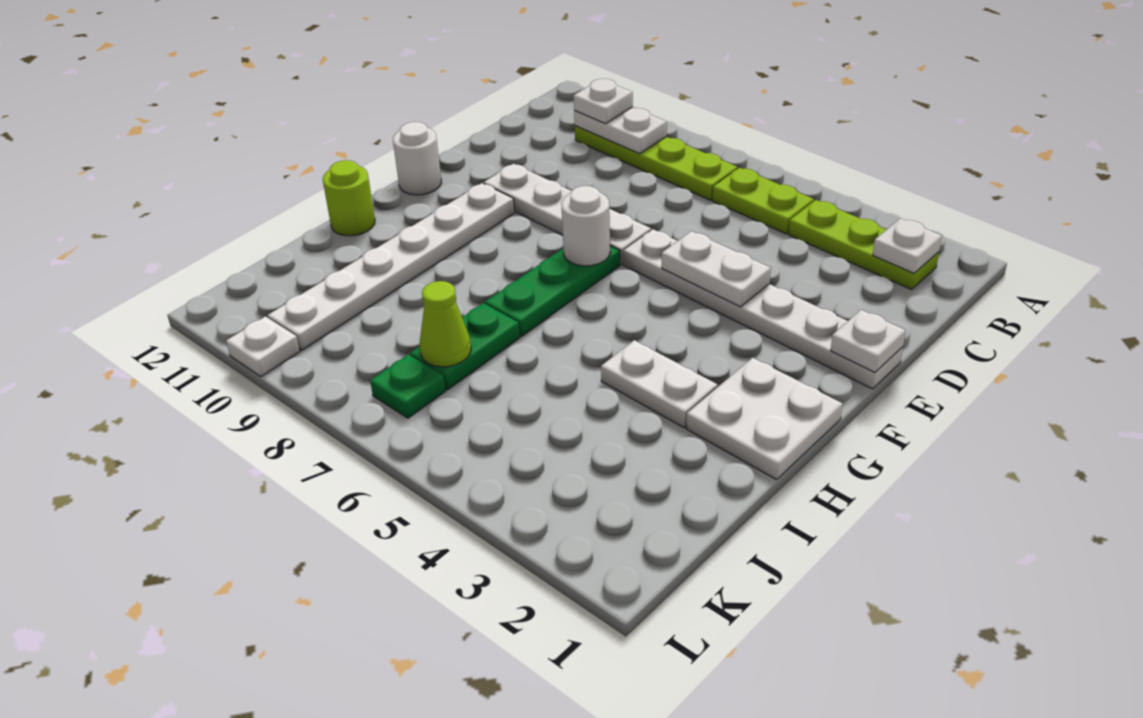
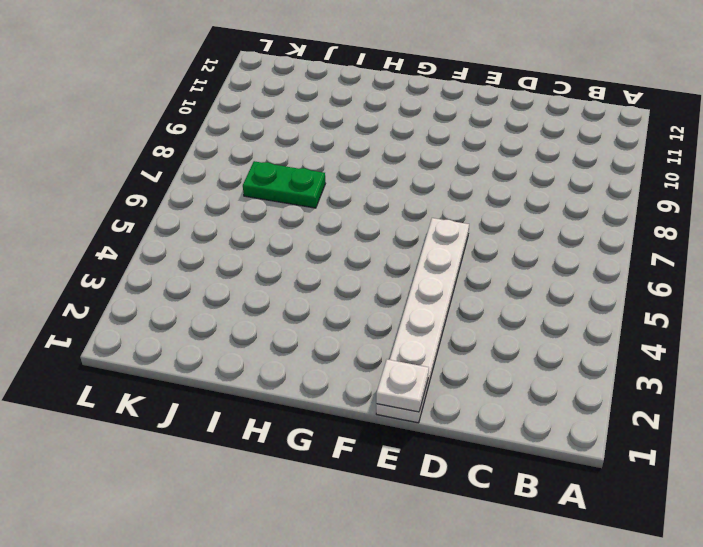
none -> lime plate B2:B4 level 1
none -> lime plate B5:B6 level 1
none -> lime plate B7:B10 level 1

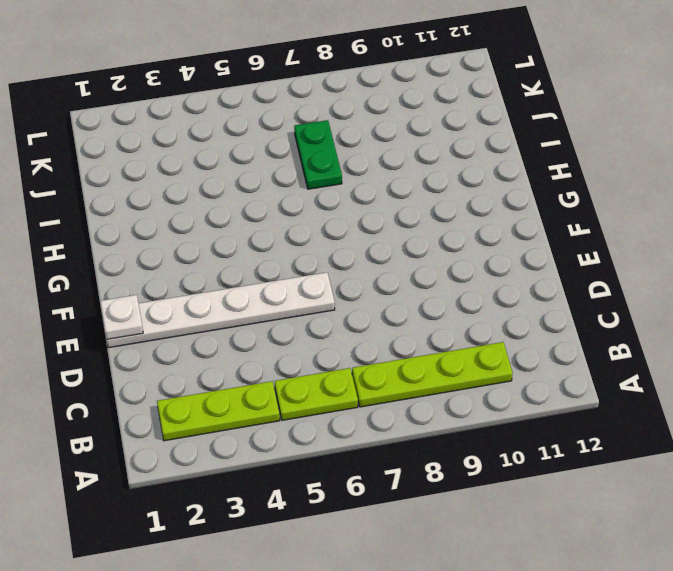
none -> white plate E7:E10 level 1
none -> green plate F7:H7 level 1
none -> white plate F10:K10 level 1

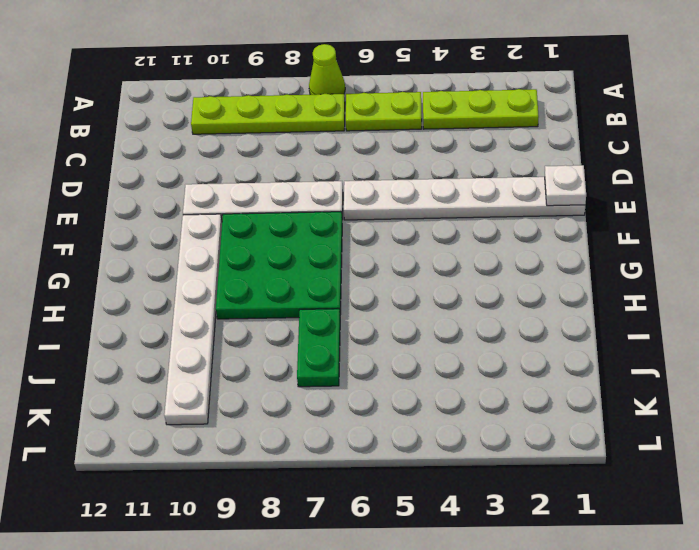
lime cone A7 level 1 -> lime cone J7 level 2
green plate F7:H9 level 1 -> green plate F7:H7 level 1
none -> white round brick F12 level 1
none -> white plate G1:H2 level 1
none -> white plate H3:H4 level 1

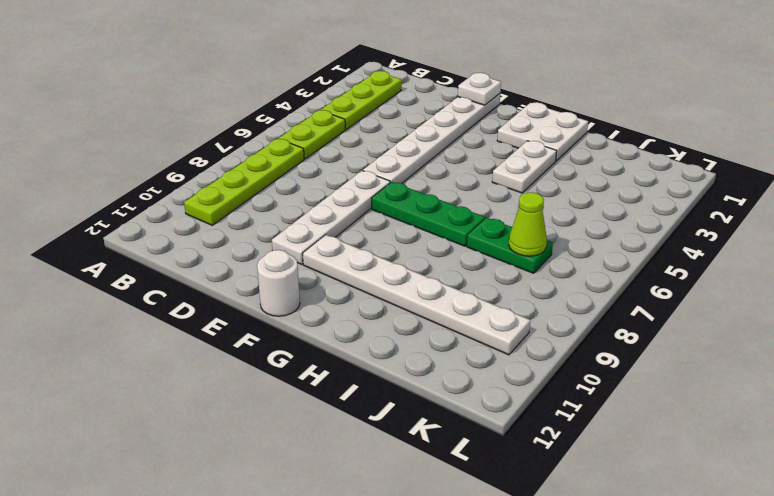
none -> lime round brick H12 level 1
none -> green plate K7 level 1
none -> white plate L10 level 1

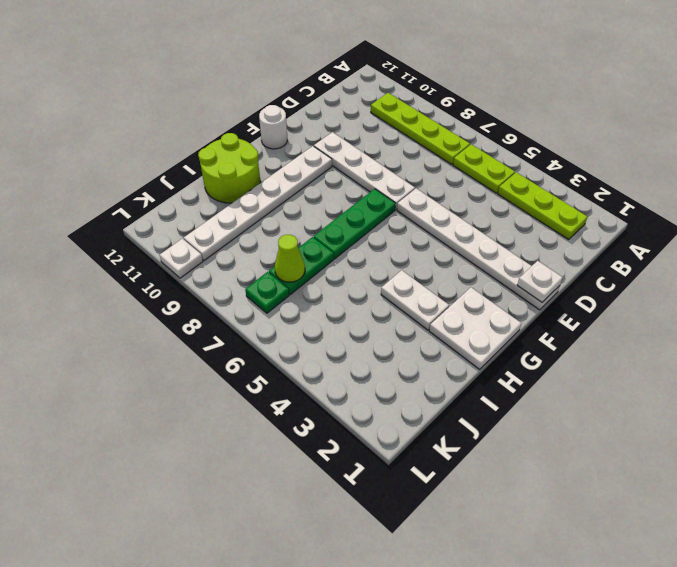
lime round brick H11:I12 level 1 -> lime round brick H12 level 1
none -> white plate B2 level 2
none -> white plate B9:B10 level 2
none -> white plate E4:E5 level 2

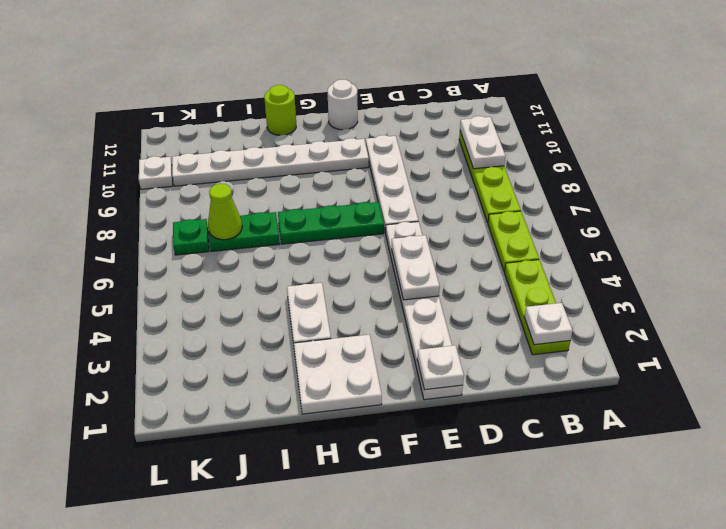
none -> white round brick F7 level 2
none -> white plate B10 level 3

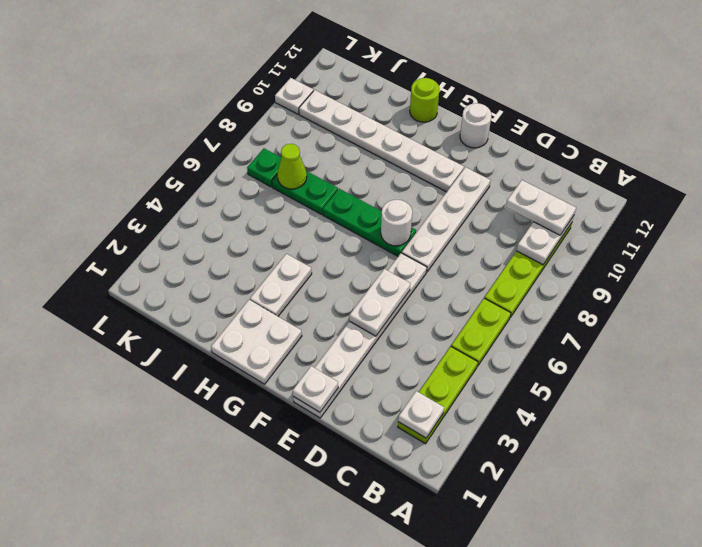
white plate B10:C10 level 3 -> white plate B10 level 3

